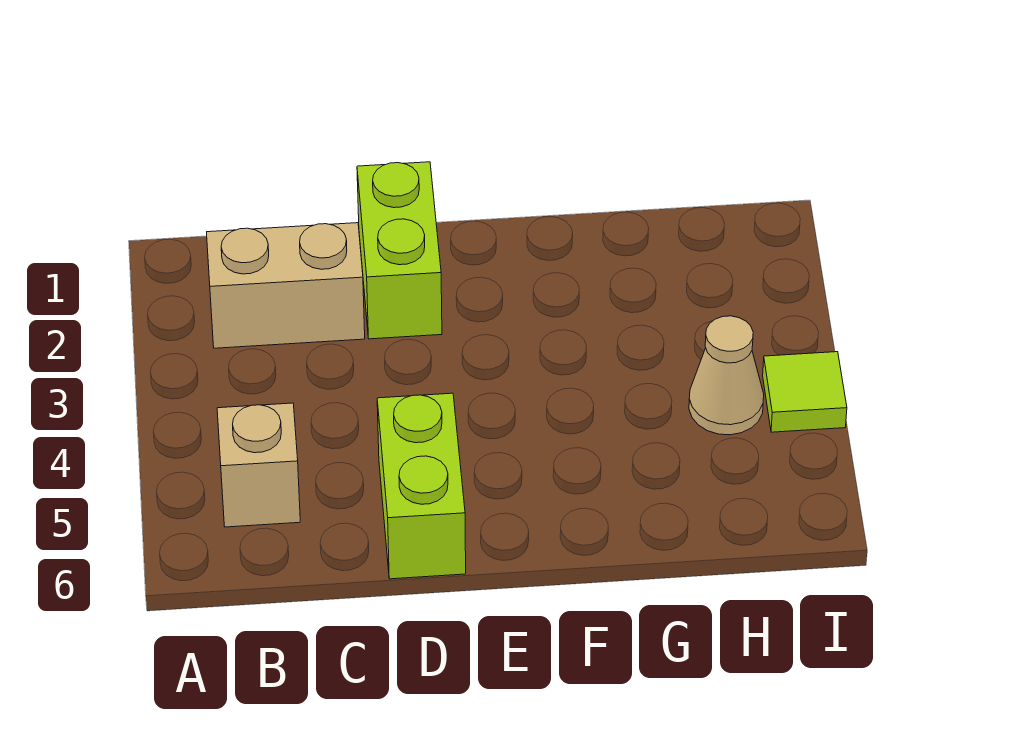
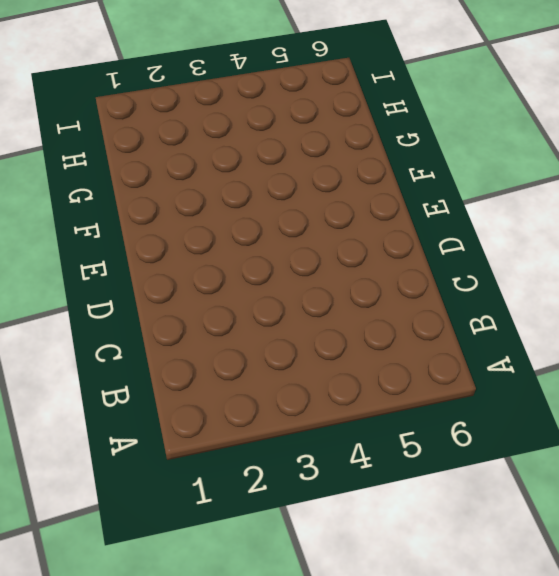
none -> tan brick B2:C2 level 1
none -> tan brick B5 level 1

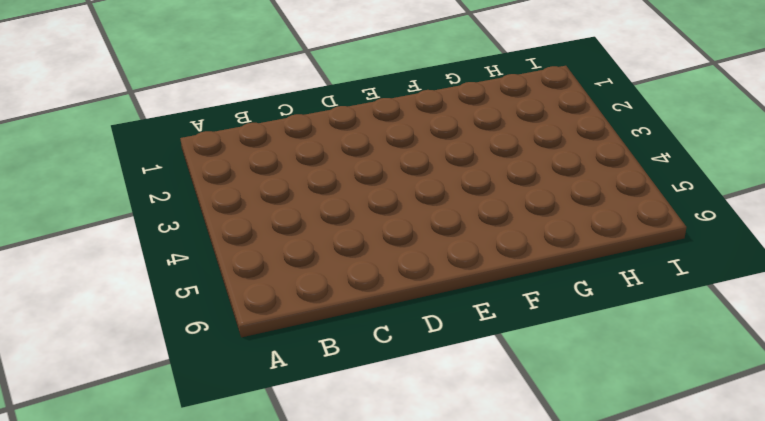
none -> tan brick B2:C2 level 1
none -> tan brick B5 level 1

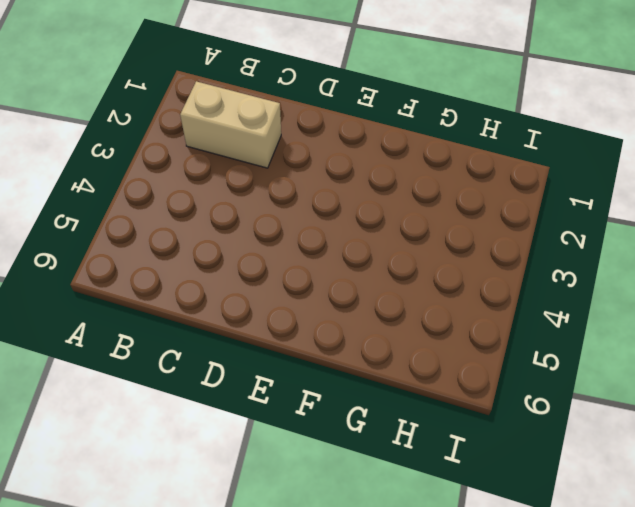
none -> tan brick B5 level 1
none -> lime brick D1:D2 level 1

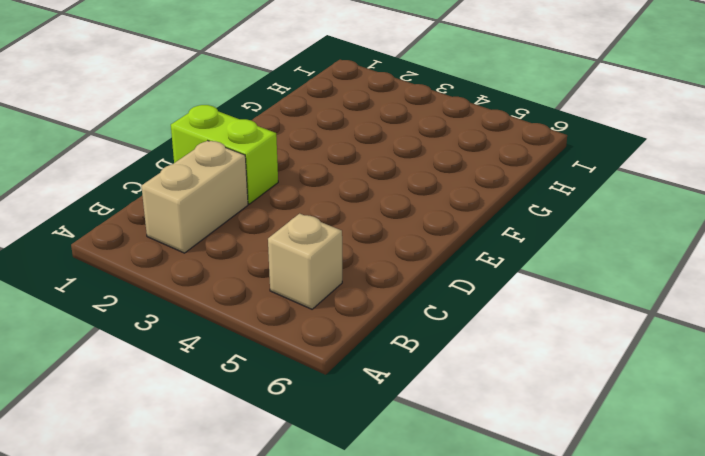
none -> lime brick D5:D6 level 1
none -> tan cone H4 level 1

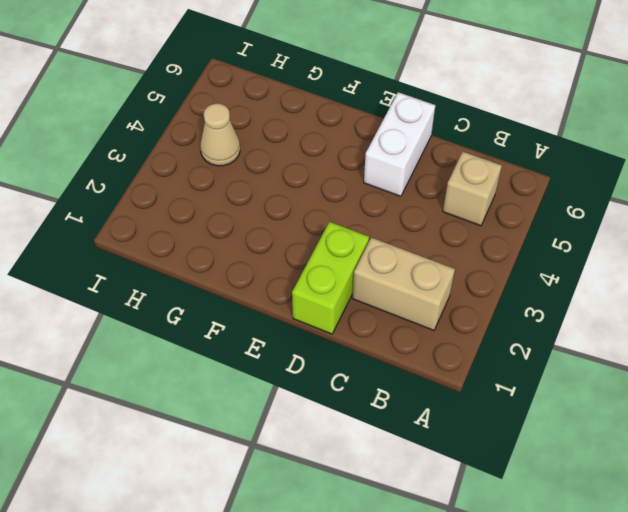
white brick D5:D6 level 1 -> lime brick D5:D6 level 1
none -> lime tile I4 level 1

